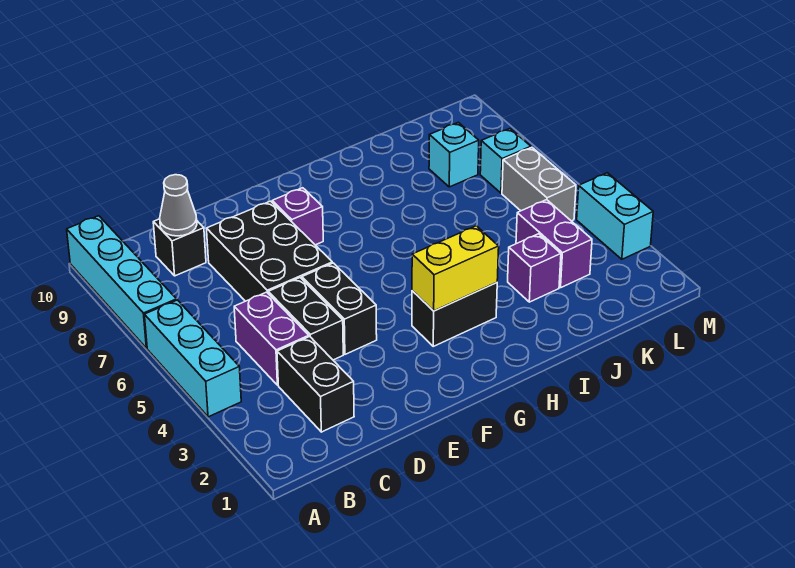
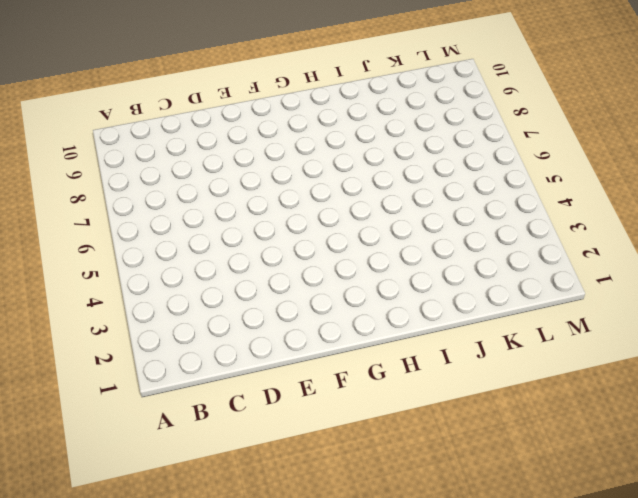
none -> cyan brick A4:A6 level 1
none -> cyan brick A7:A10 level 1
none -> black brick C2:C3 level 1

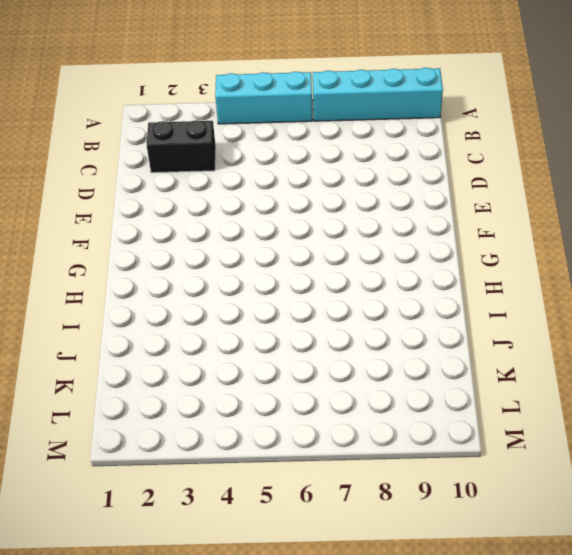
none -> purple brick C4:C5 level 1
none -> black brick C9 level 1
none -> black brick D4:D5 level 1

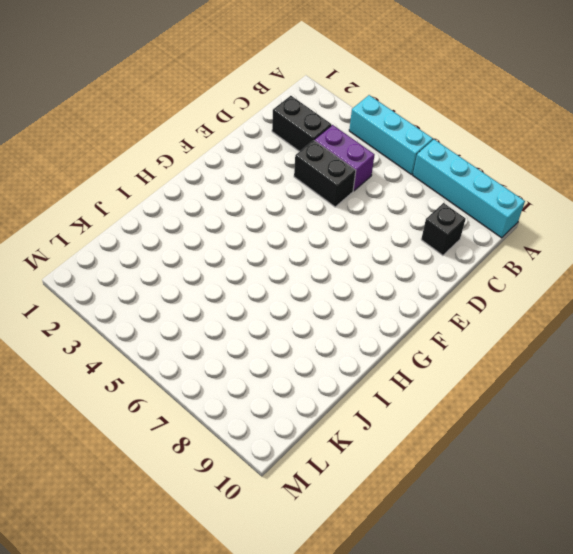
none -> black brick D6:E8 level 1
none -> black brick E4:E5 level 1
none -> purple brick F8 level 1

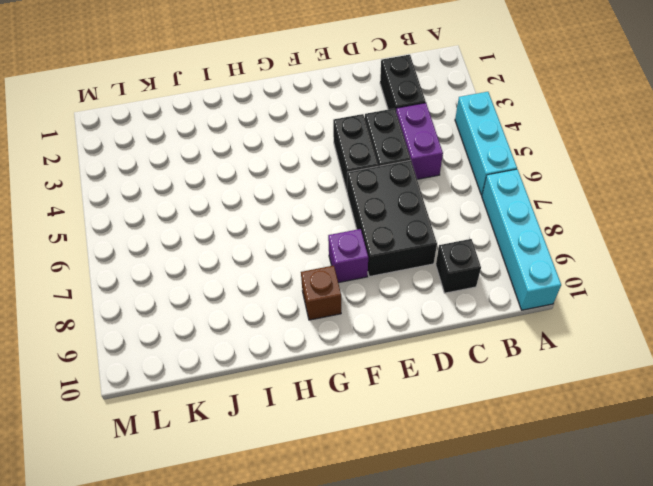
brown brick G9 level 1 -> none
none -> black brick G3:H3 level 1
none -> purple brick J3 level 1
none -> purple brick K3:K4 level 1

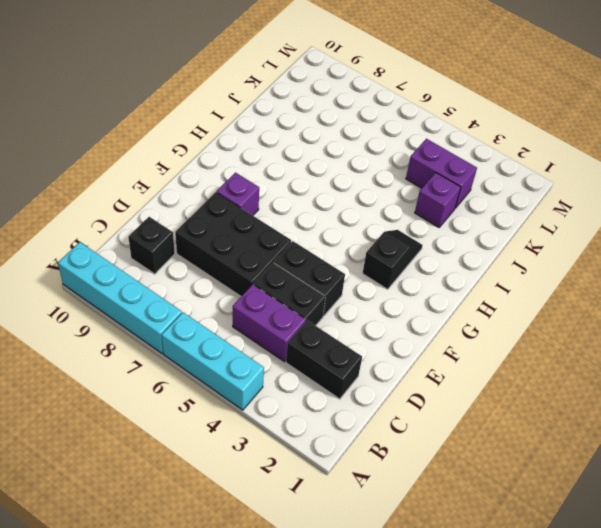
black slope G3:H3 level 1 top G -> black brick G3:H3 level 1
none -> cyan brick K8 level 1
none -> grey brick L5:L6 level 1
none -> cyan brick L7 level 1

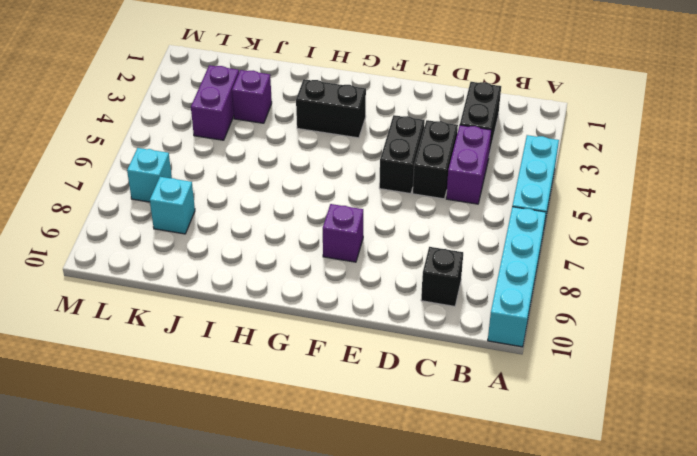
none -> black brick D6:E8 level 1
none -> grey brick L5:L6 level 1
none -> cyan brick M3:M4 level 1

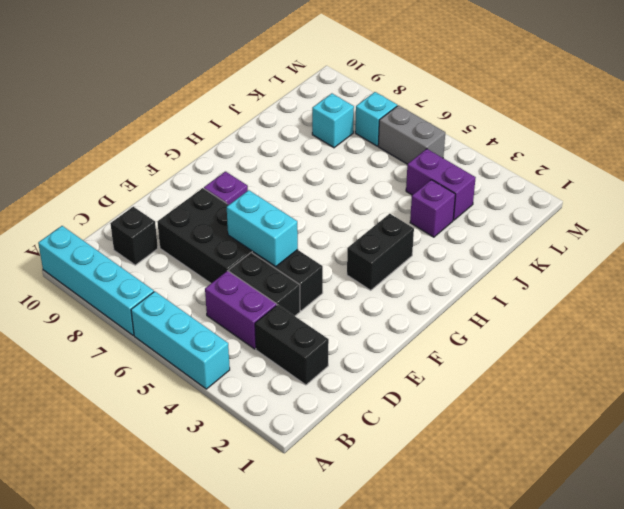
cyan brick E5:E6 level 2 -> cyan brick M3:M4 level 1
none -> grey cone C9 level 2
none -> yellow brick G3:H3 level 2

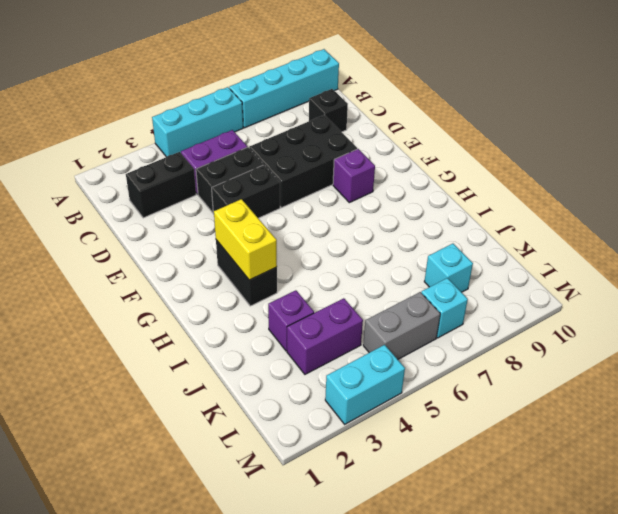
none -> grey cone C9 level 2

